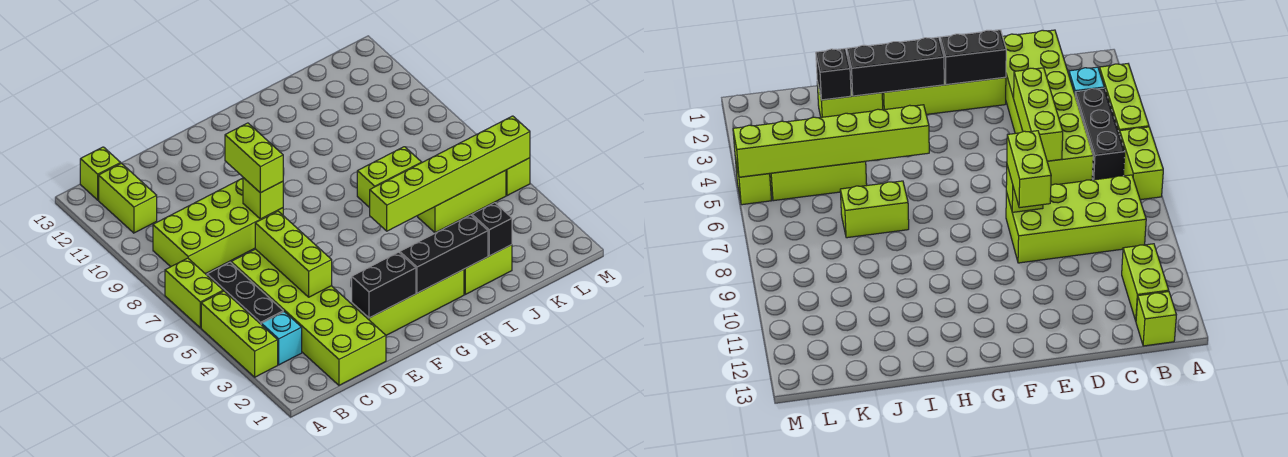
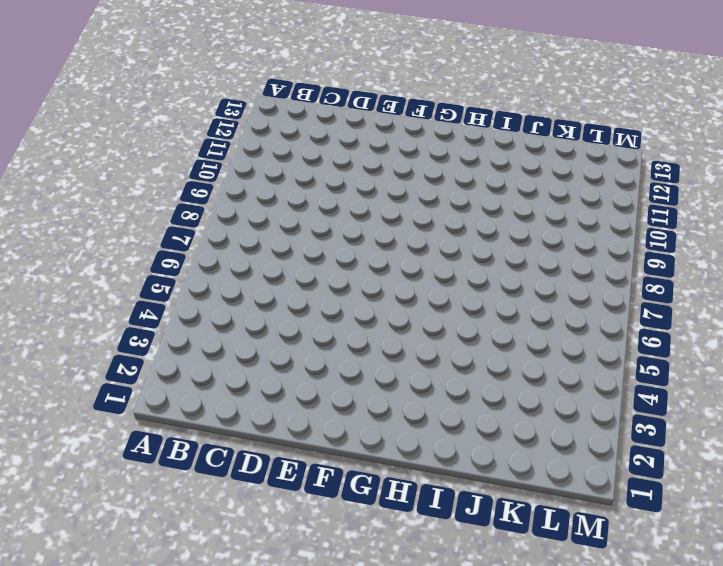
none -> lime brick A3:A5 level 1
none -> lime brick A6:A7 level 1
none -> cyan brick B3 level 1

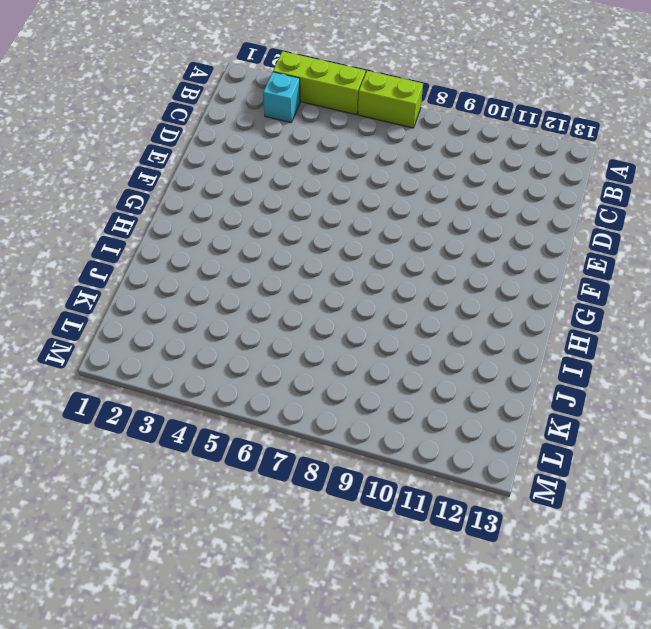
none -> black brick B4:B6 level 1
none -> lime brick B8:E9 level 1
none -> lime brick B11:B12 level 1

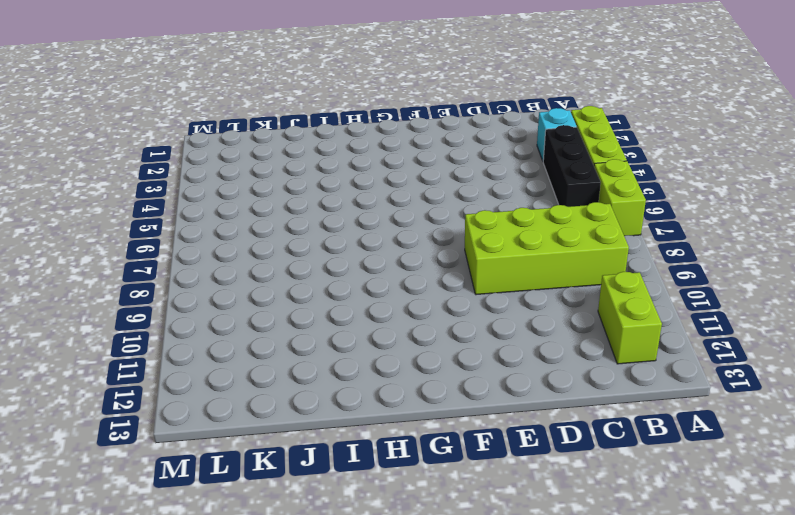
none -> lime brick B13 level 1
none -> lime brick C1:D6 level 1
none -> lime brick E2:H2 level 1

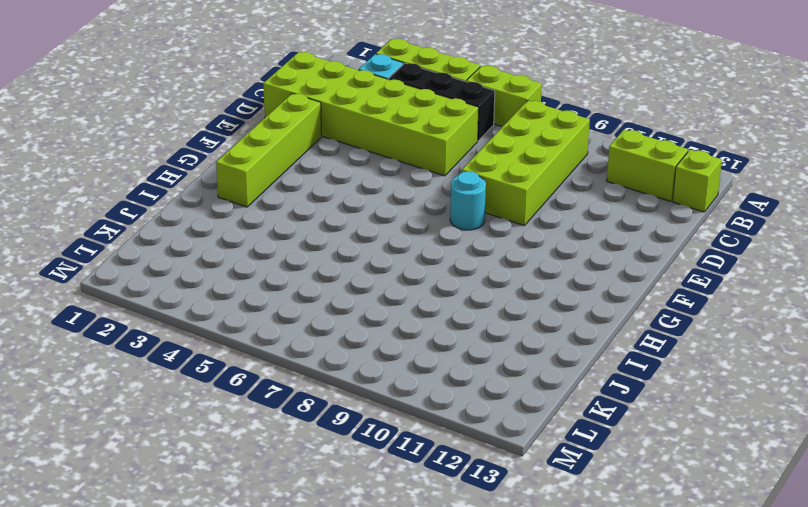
cyan round brick F8 level 1 -> none
none -> lime brick I2:J2 level 1
none -> lime brick I7:J7 level 1
none -> lime brick J5:L5 level 1

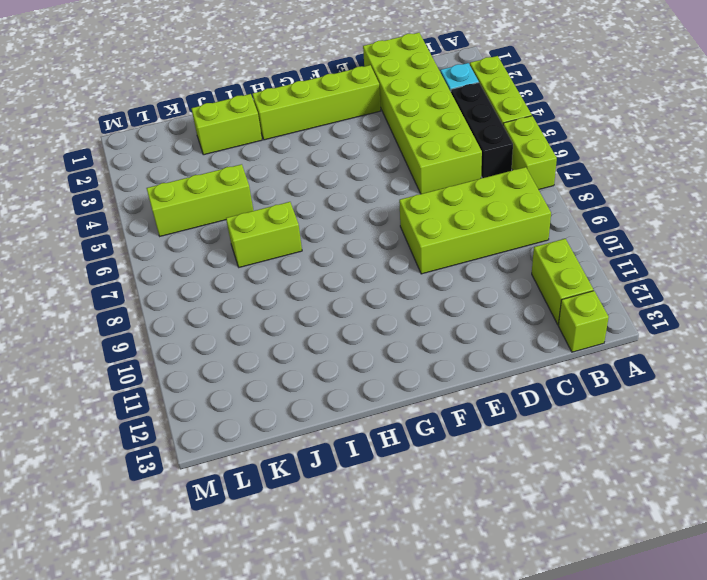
none -> lime brick M5 level 1
none -> lime brick D4:D6 level 2
none -> black brick E2:F2 level 2

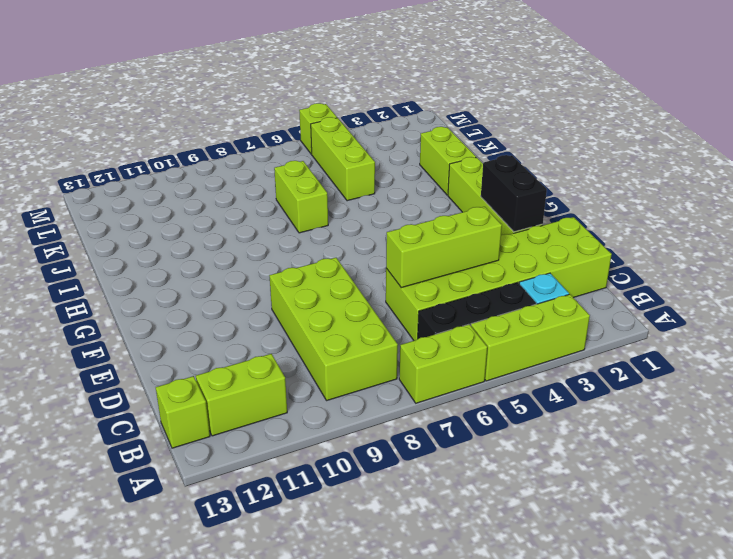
none -> lime brick E8 level 2
none -> black brick G2:I2 level 2
none -> lime brick H5:M5 level 2

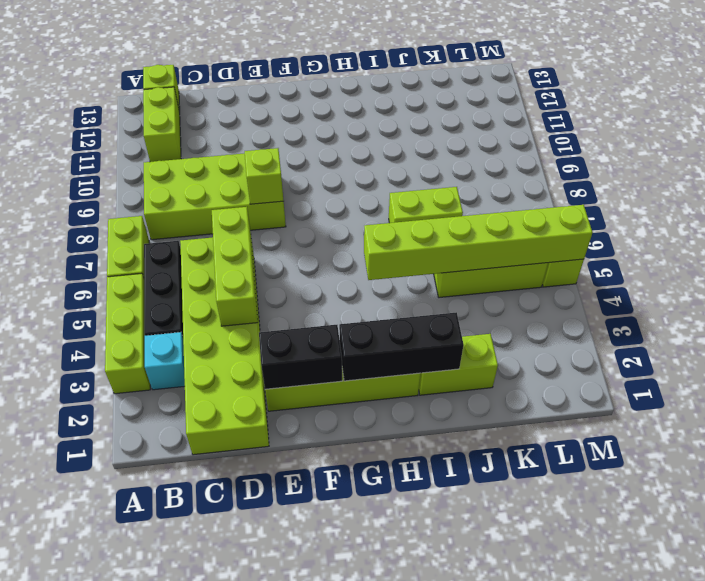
none -> black brick J2 level 2
none -> lime brick E8:E9 level 3

